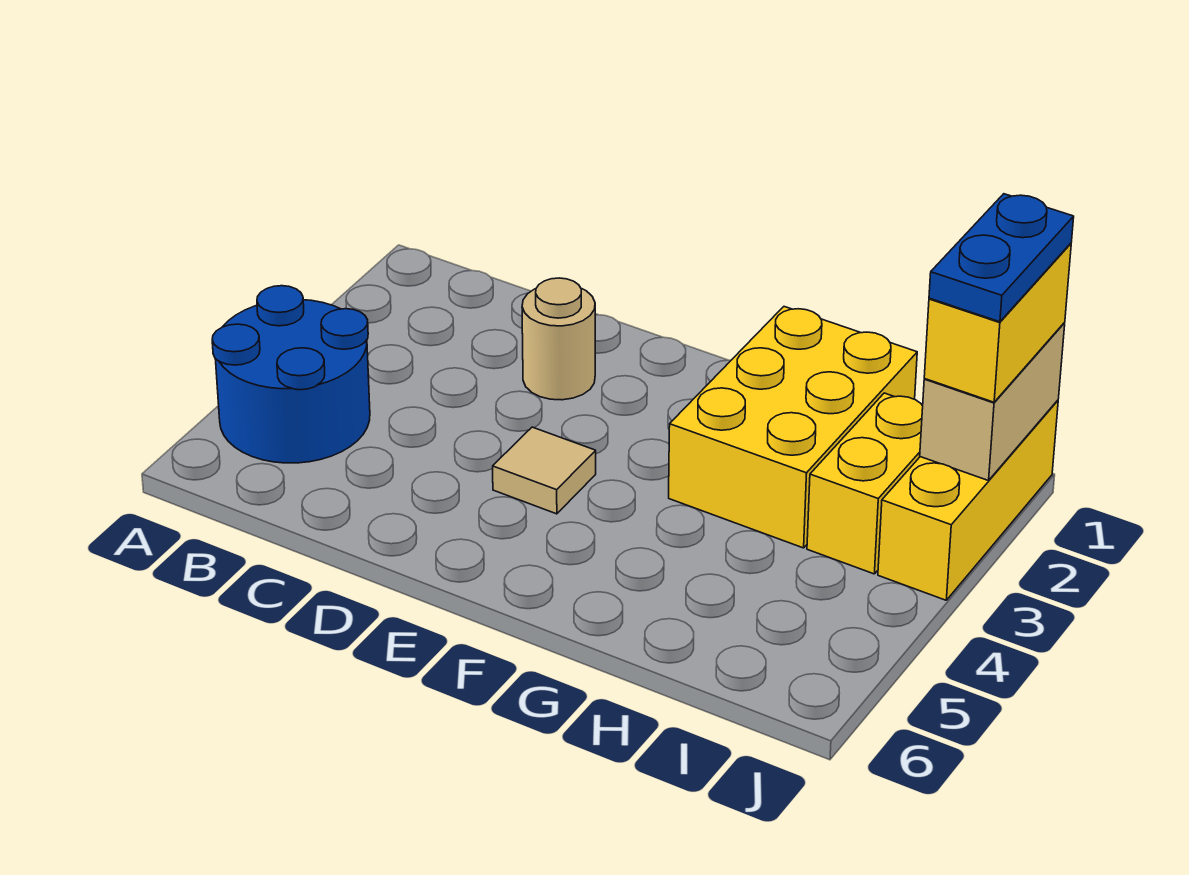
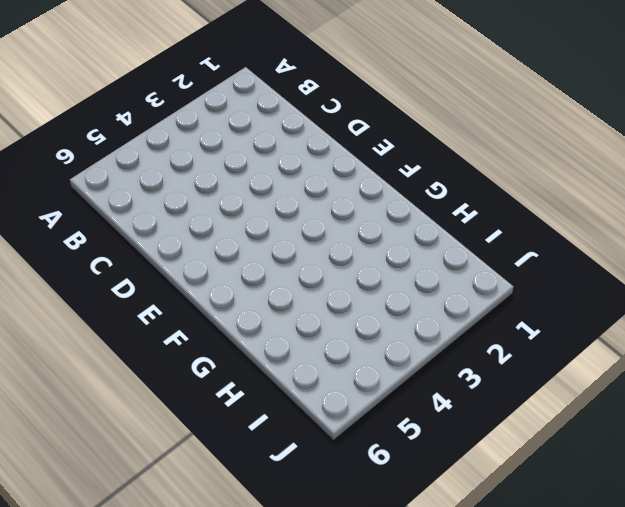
none -> blue round brick A4:B5 level 1
none -> tan round brick D2 level 1

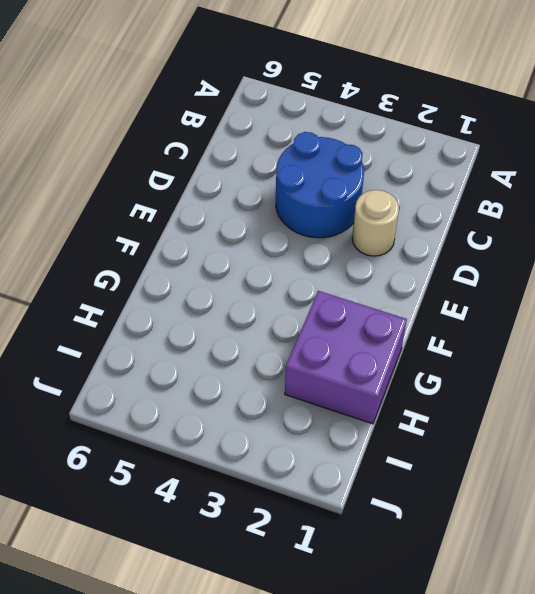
blue round brick C3:D4 level 1 -> blue round brick A4:B5 level 1
purple brick G1:H2 level 1 -> yellow brick G1:H3 level 1
none -> tan tile E4 level 1
none -> yellow brick I2:I3 level 1

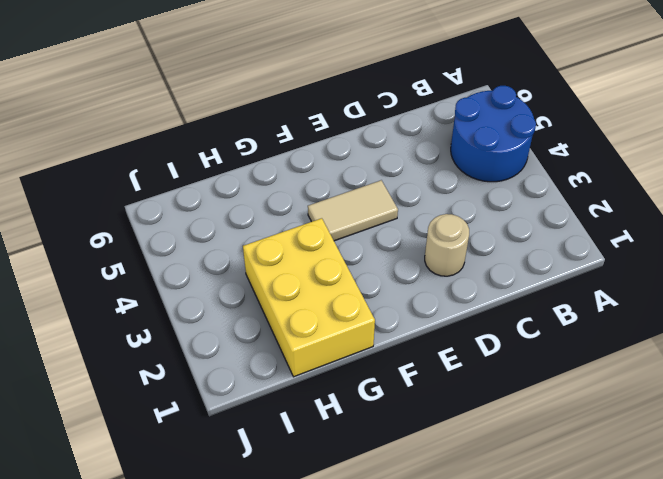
tan tile E4:F4 level 1 -> tan tile E4 level 1
none -> yellow brick I2:I3 level 1
none -> yellow brick J1:J3 level 1

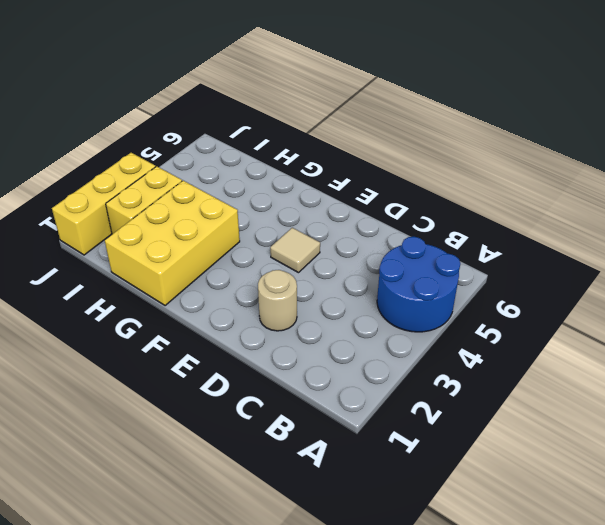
none -> tan brick J1:J2 level 2
none -> yellow brick J1:J2 level 3

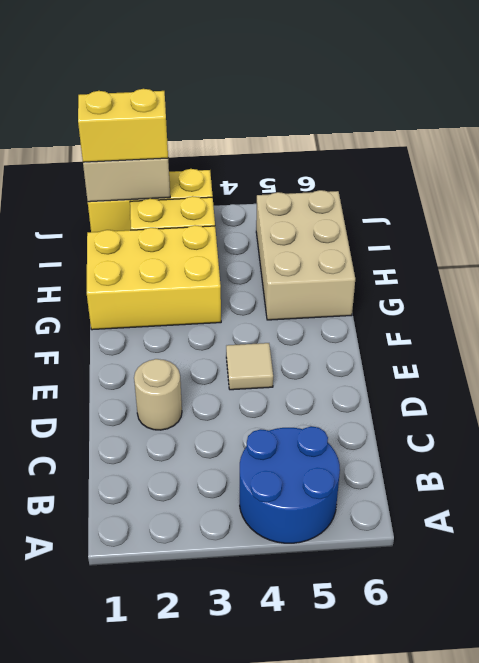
tan brick G5:I6 level 1 -> none
none -> blue plate J1:J2 level 4

